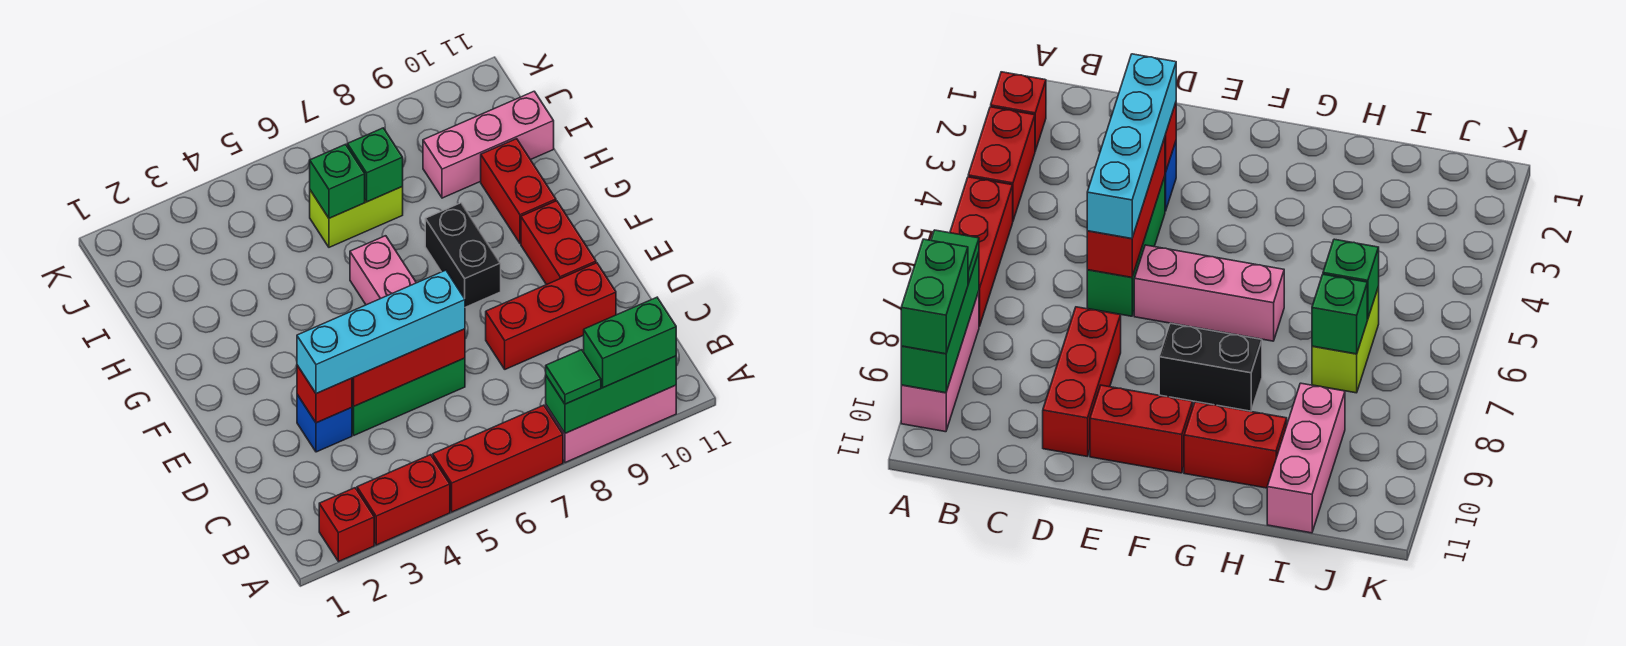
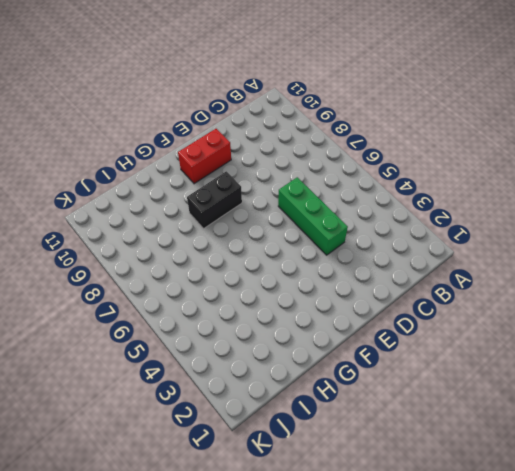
none -> red brick A2 level 1
none -> red brick A3:A4 level 1
none -> red brick A5:A7 level 1

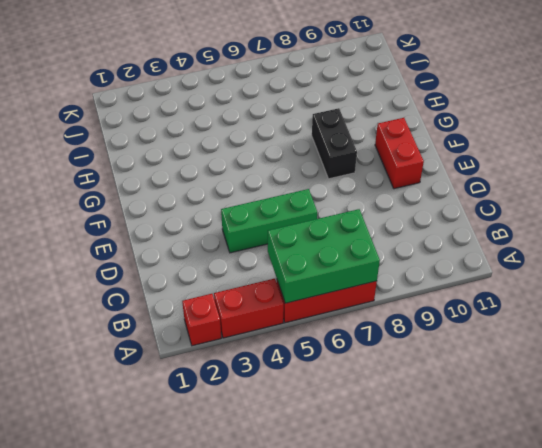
green brick A5:B7 level 2 -> none
none -> pink brick A8:A10 level 1
none -> blue brick D3 level 1
none -> red brick D8:D10 level 1

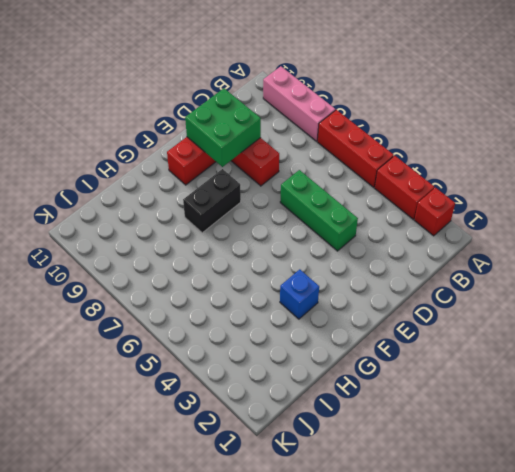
green brick D9:E10 level 2 -> none
blue brick G3 level 1 -> blue brick D3 level 1
none -> pink brick E6:G6 level 1
none -> red brick G10:H10 level 1
none -> lime brick I6:I7 level 1

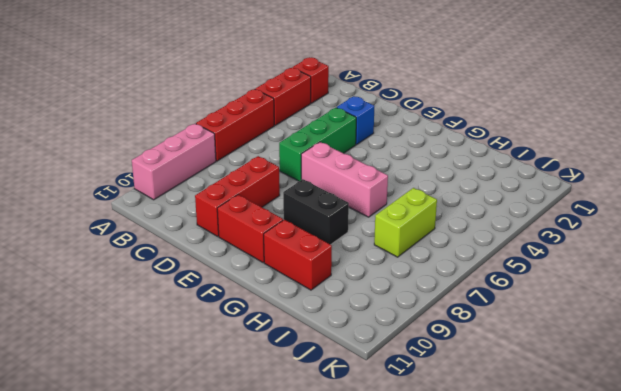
none -> pink brick I9:I11 level 1
none -> green brick A8:A10 level 2
none -> red brick D3 level 2

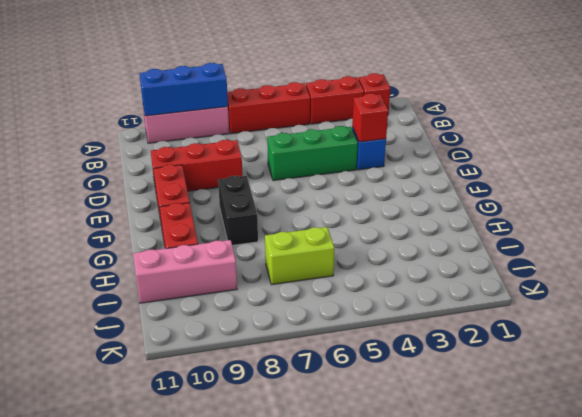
blue brick A8:A10 level 2 -> green brick A8:A10 level 2
none -> pink brick E6:G6 level 1
none -> red brick D4:D6 level 2
none -> green brick I6 level 2

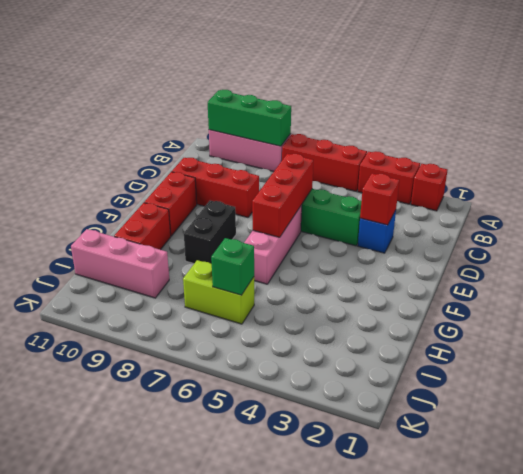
red brick D6:F6 level 2 -> red brick D4:D6 level 2
none -> green brick I7 level 2
none -> green tile A8 level 3
none -> green brick A9:A10 level 3

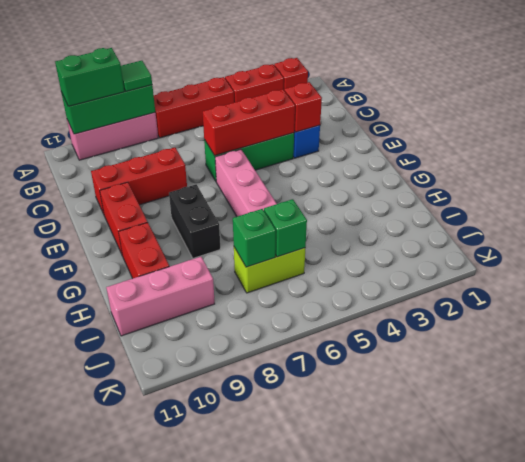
none -> cyan brick D3:D6 level 3

